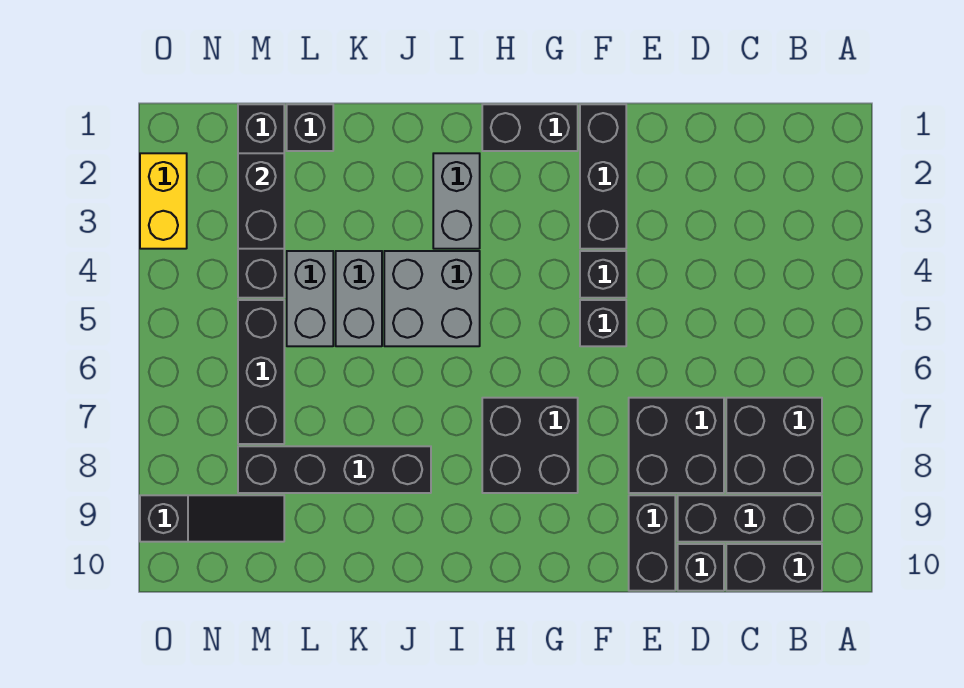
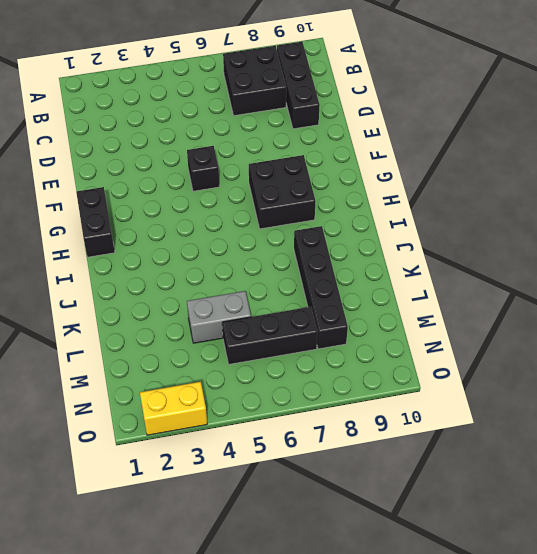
none -> black brick B10:C10 level 1
none -> black brick D7:E8 level 1
none -> black brick D10 level 1

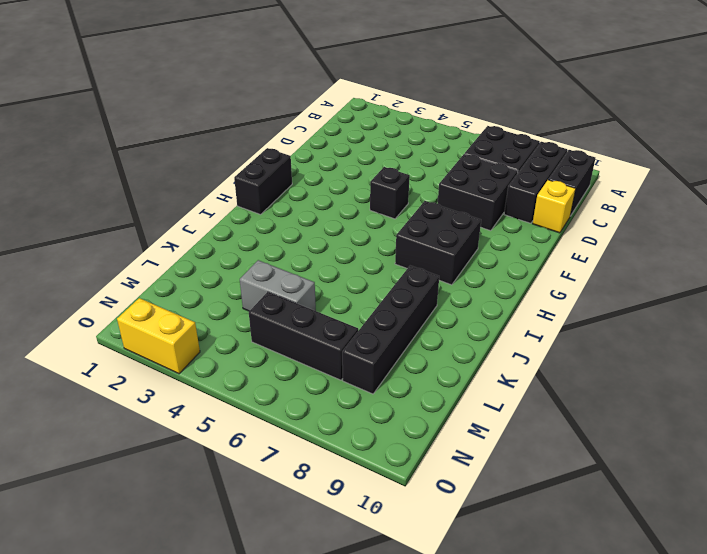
yellow brick D10 level 1 -> black brick D10 level 1
none -> black brick E9:E10 level 1
none -> black brick F1:F3 level 1
none -> black brick F4 level 1

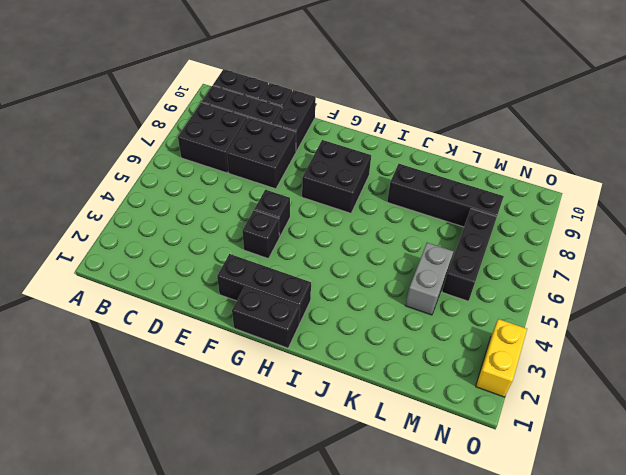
black brick F2:H2 level 1 -> black brick F1:F3 level 1
none -> grey brick I2:I3 level 1
none -> grey brick I4:J5 level 1
none -> grey brick K4:K5 level 1

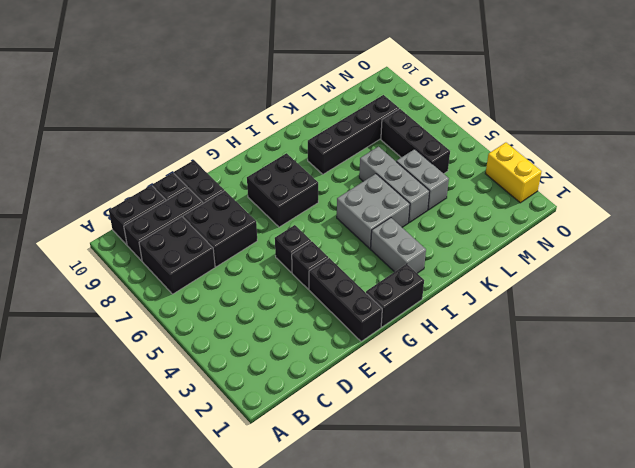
grey brick K4:K6 level 1 -> grey brick K4:K5 level 1
none -> black brick L1 level 1
none -> black brick M1:M4 level 1
none -> black slope M9:O9 level 1 top O

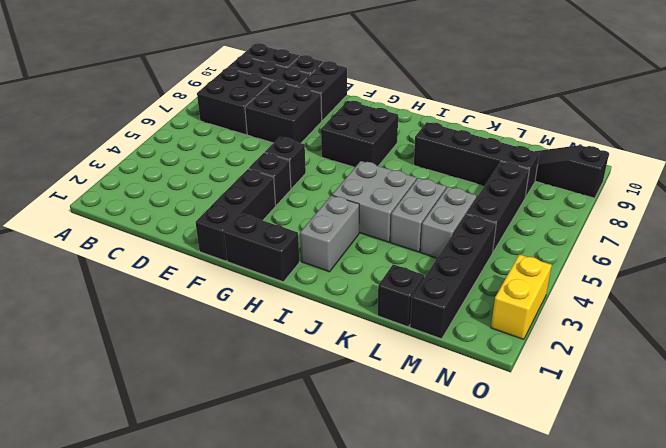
none -> black brick M2:M3 level 2

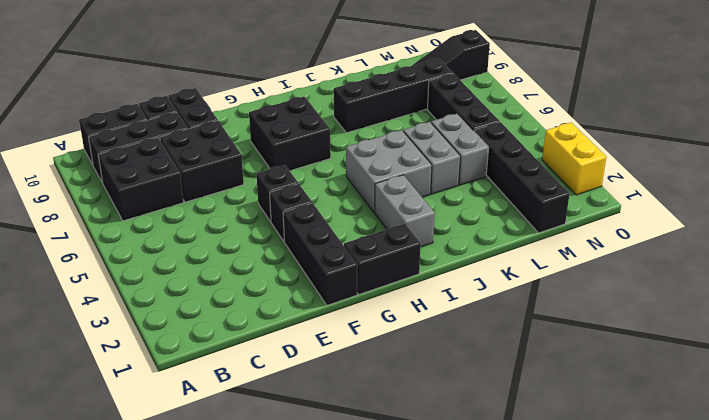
none -> black brick L1 level 1
none -> black brick M2:M3 level 2

